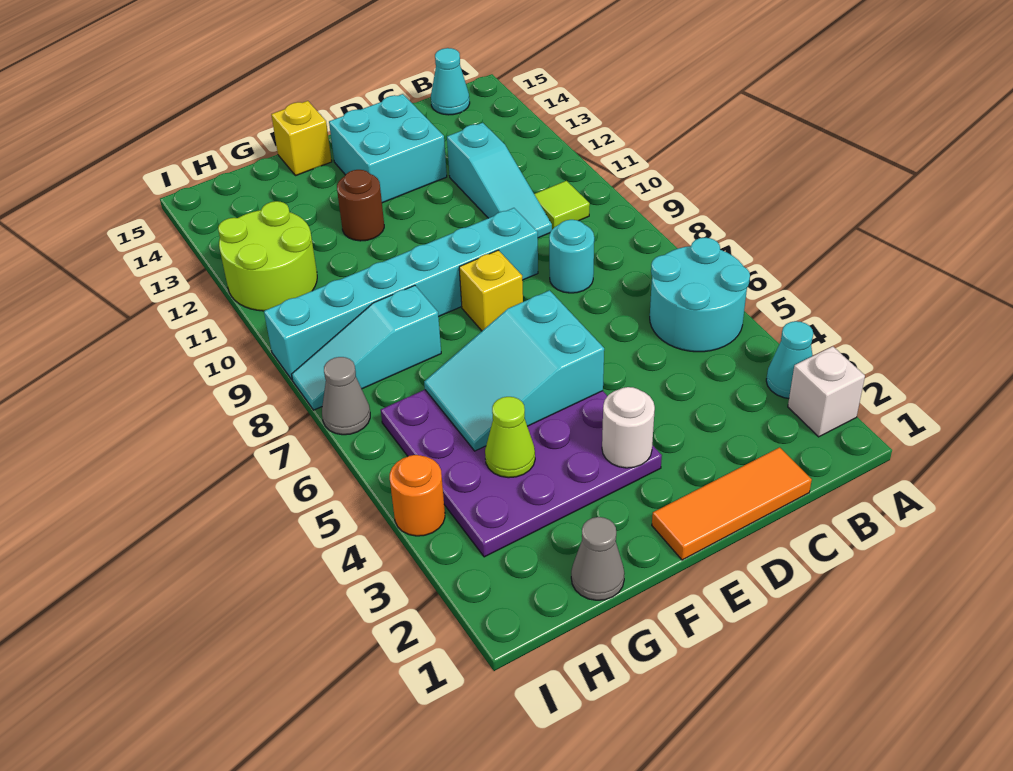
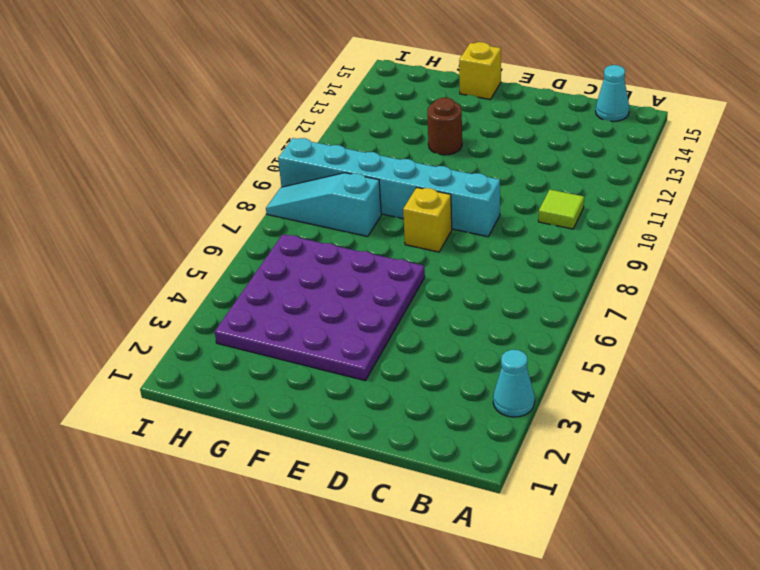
none -> white brick A2 level 1
none -> cyan round brick A5:B6 level 1
none -> orange tile C1:E1 level 1

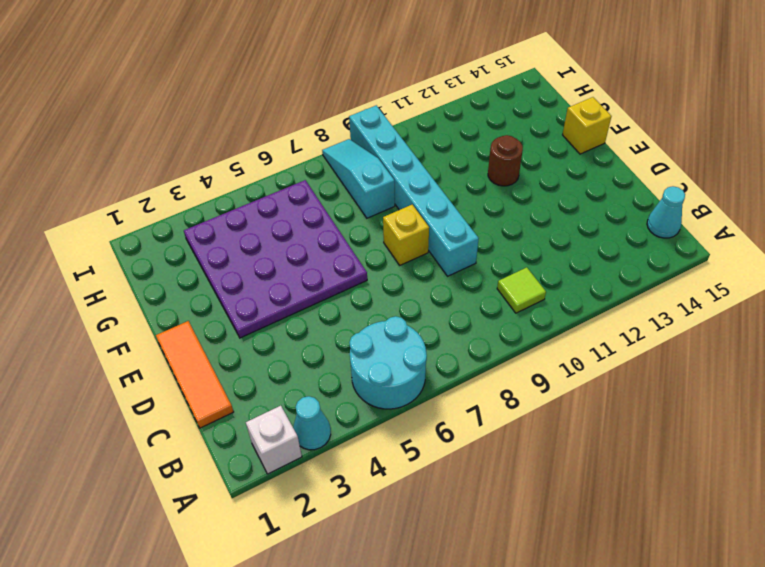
none -> cyan round brick C8 level 1
none -> cyan slope C10:C12 level 1 top 12
none -> cyan brick D13:E14 level 1

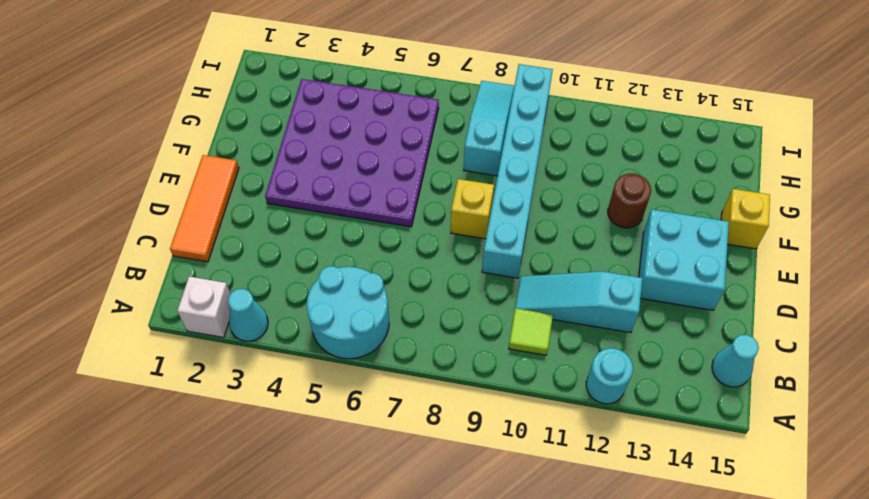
cyan round brick A12 level 1 -> cyan round brick C8 level 1
none -> grey cone G1 level 1
none -> lime round brick H11:I12 level 1
none -> orange round brick I4 level 1

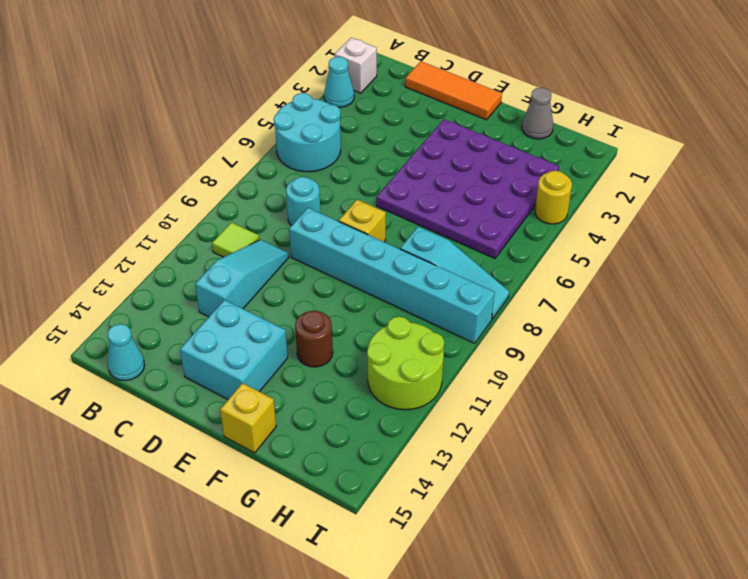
yellow round brick I4 level 1 -> orange round brick I4 level 1
none -> grey cone I7 level 1
none -> white round brick E3 level 2
none -> cyan slope E5:G6 level 2 top E

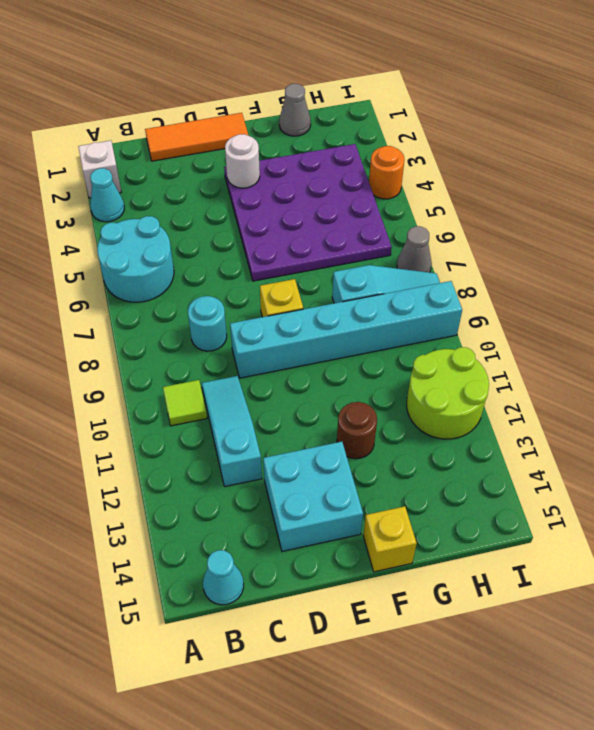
none -> cyan slope E5:G6 level 2 top E
none -> lime cone G4 level 2

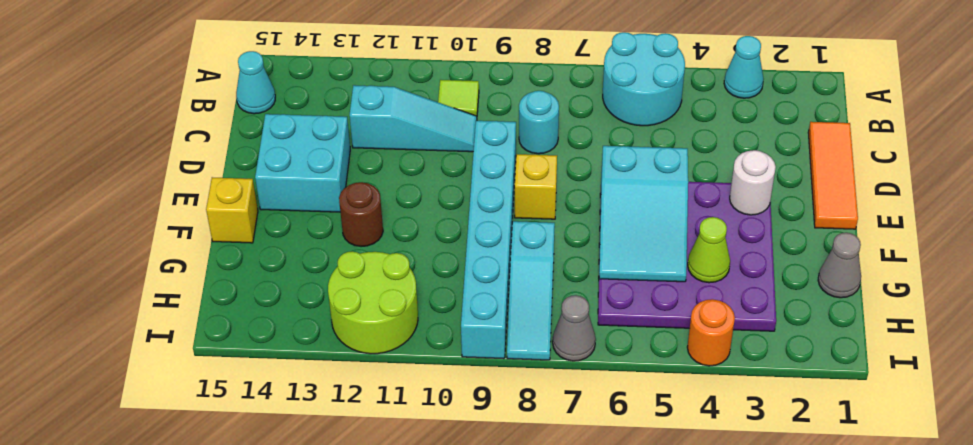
none -> white brick A2 level 1

